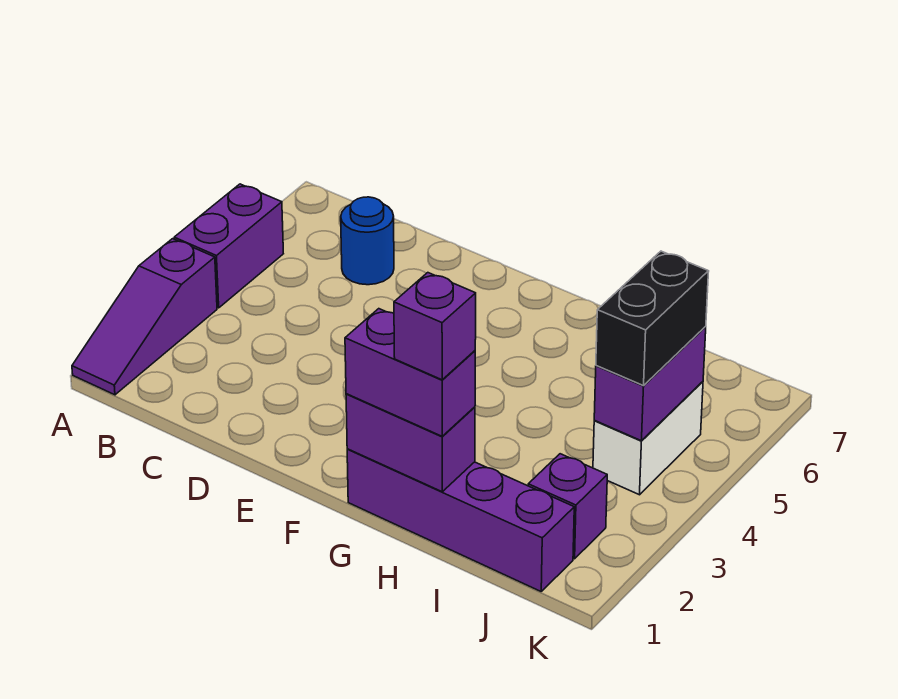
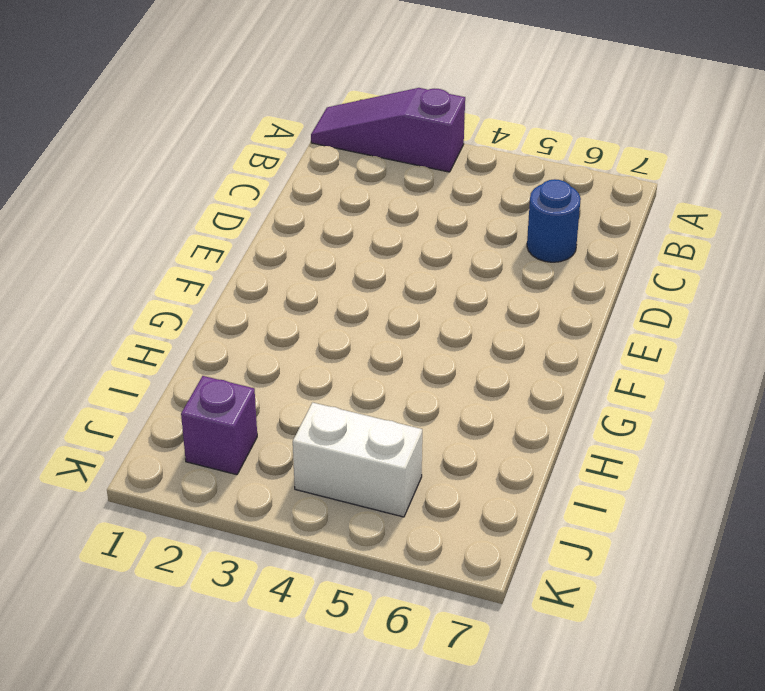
none -> purple brick A4:A5 level 1
none -> purple brick G1:J1 level 1

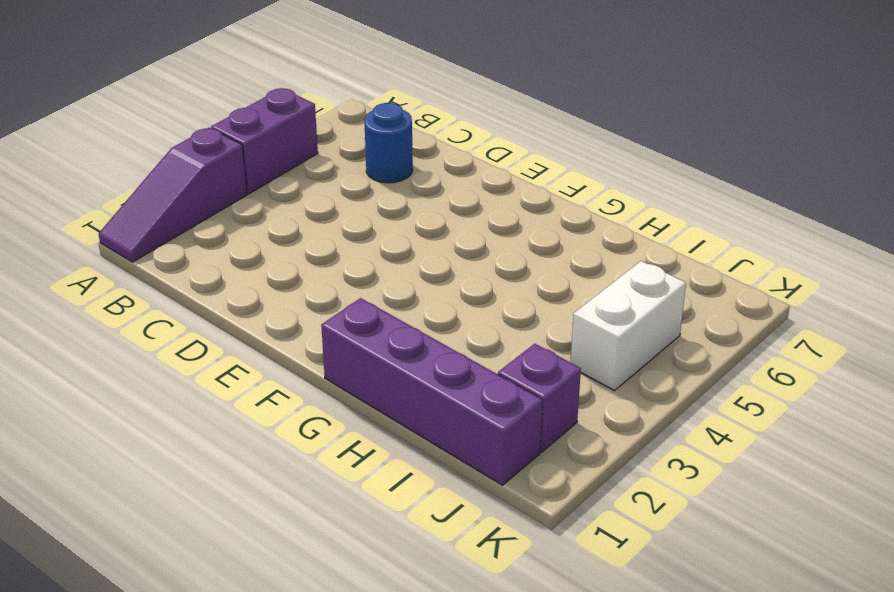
none -> purple brick G1:H1 level 2
none -> purple brick J4:J5 level 2

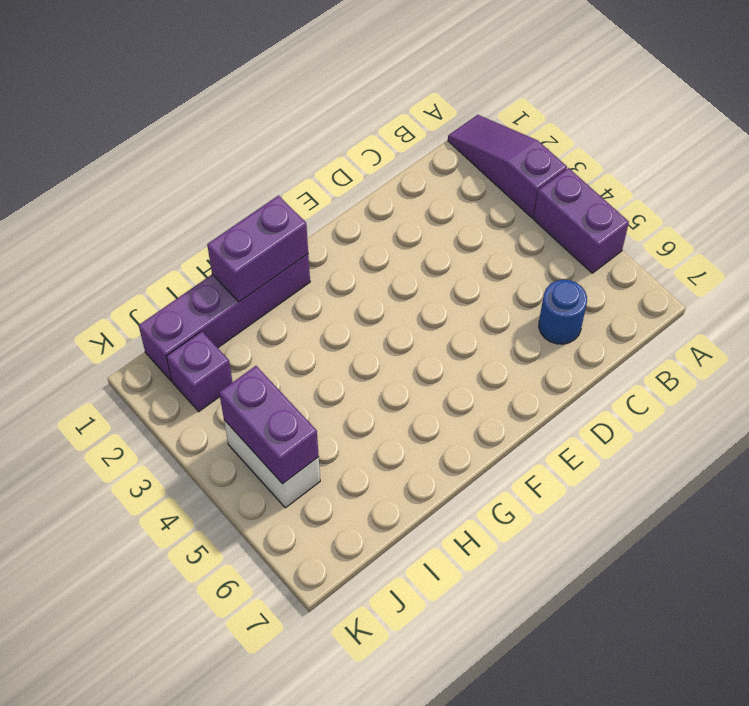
none -> purple brick G1:H1 level 3
none -> black brick J4:J5 level 3

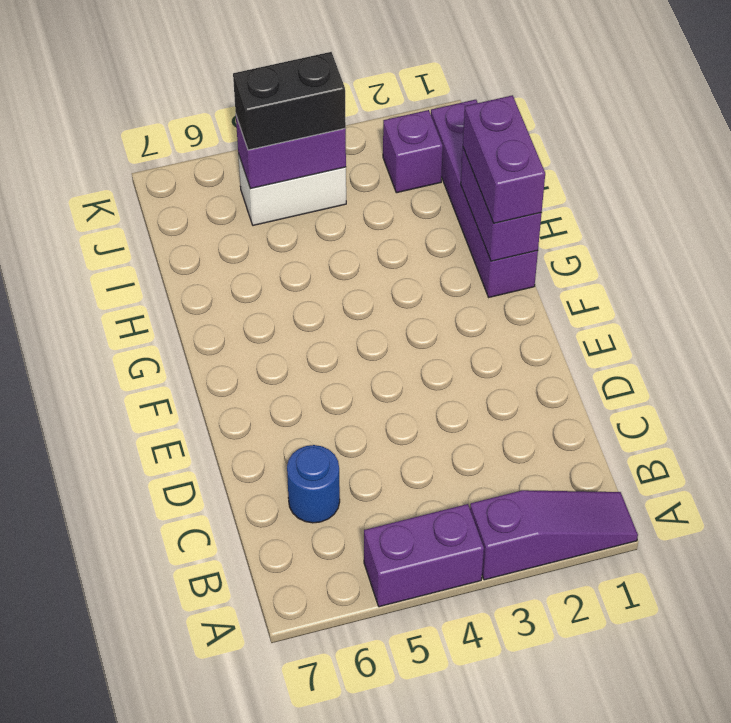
none -> purple brick H1 level 4

